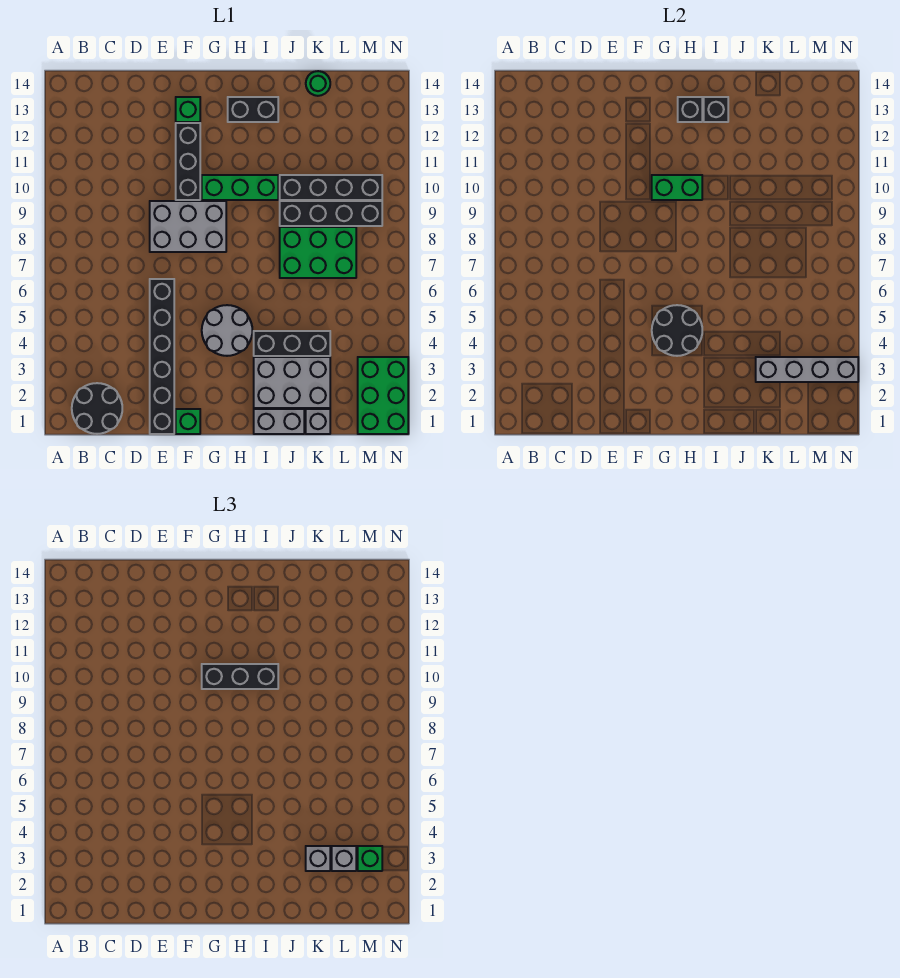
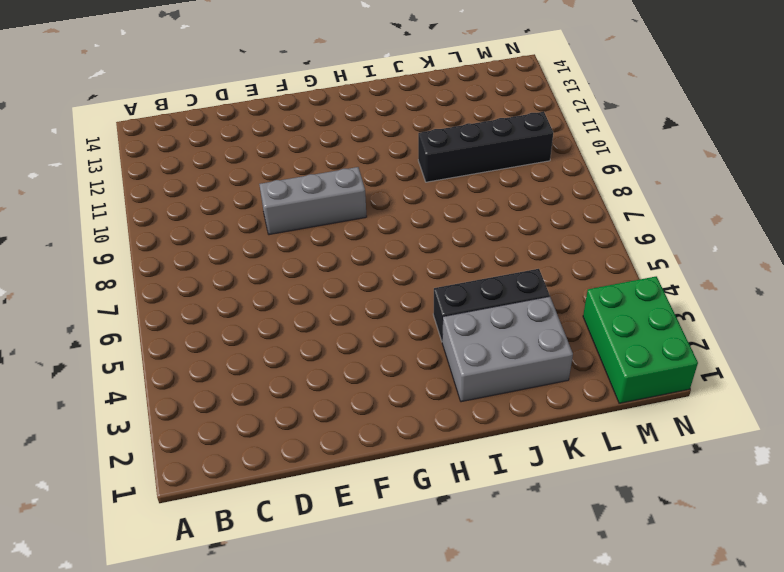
grey brick E9:G9 level 1 -> grey brick E8:G9 level 1
none -> black round brick B1:C2 level 1
none -> black brick E1:E6 level 1
none -> green brick F1 level 1

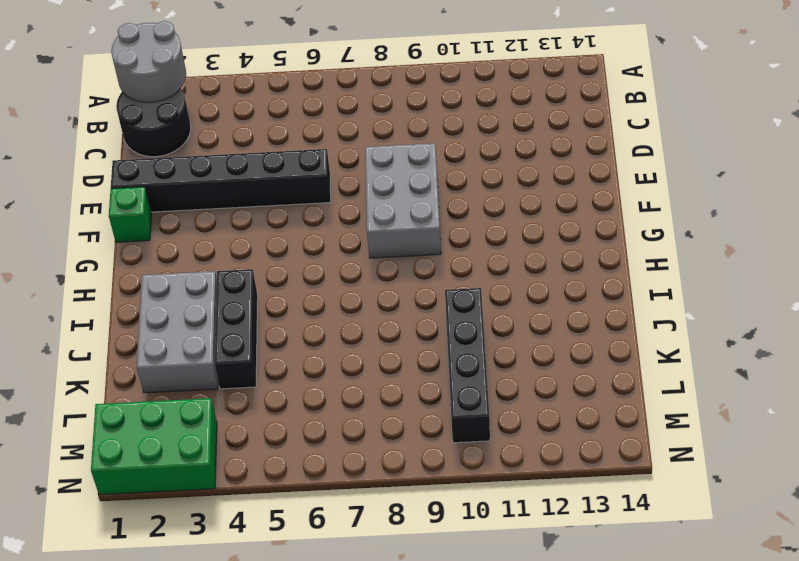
grey round brick A1:B2 level 2 -> grey round brick G4:H5 level 1
none -> black brick F10:F12 level 1
none -> green brick F13 level 1
none -> green brick G10:I10 level 1

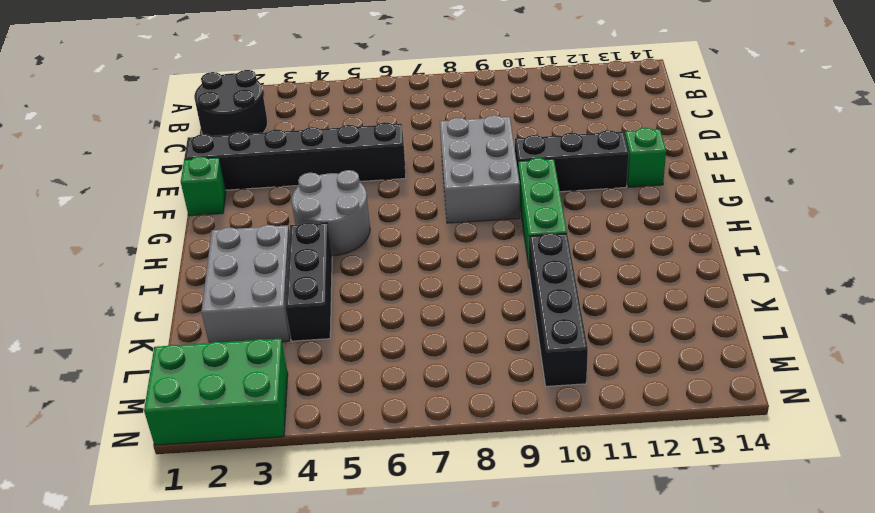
none -> black brick H13:I13 level 1
none -> grey brick I1:J1 level 1
none -> green brick J7:L8 level 1

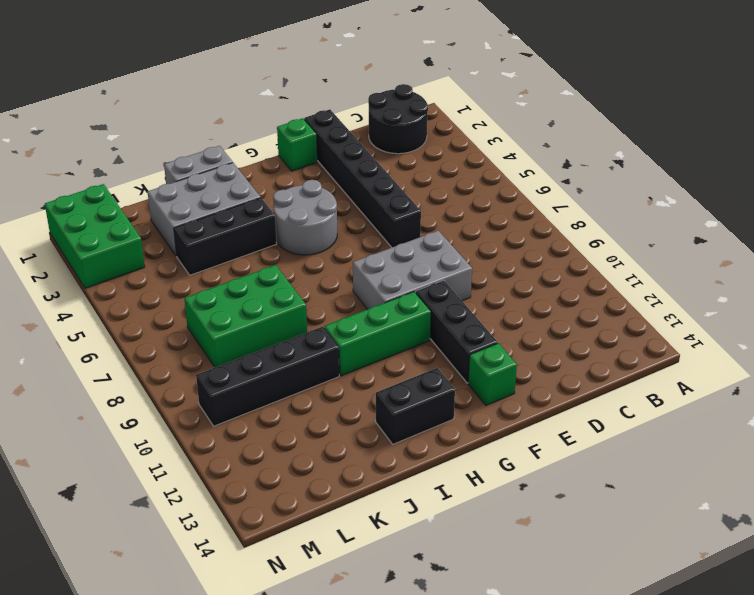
none -> black brick J9:M9 level 1
none -> grey brick K1 level 1
none -> green round brick K14 level 1

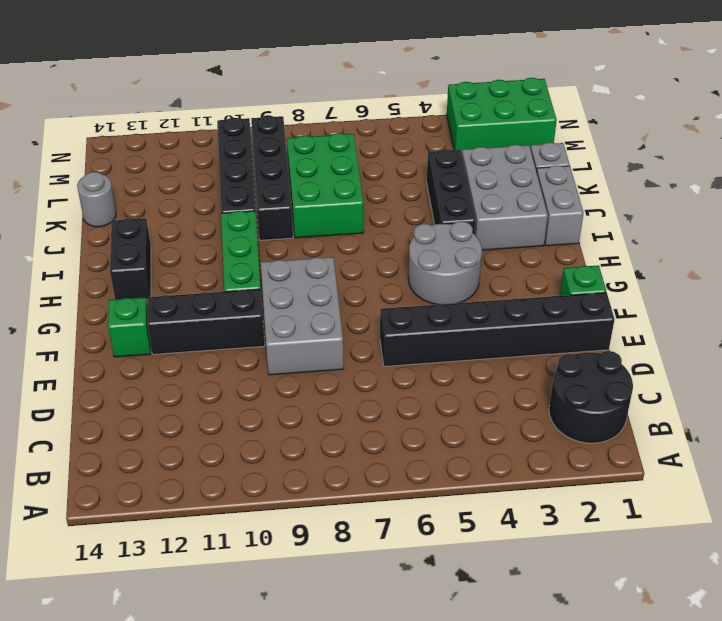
grey round brick K14 level 1 -> green round brick K14 level 1
none -> black round brick G4:H5 level 2
none -> green brick G10:H10 level 2
none -> black brick H13 level 2

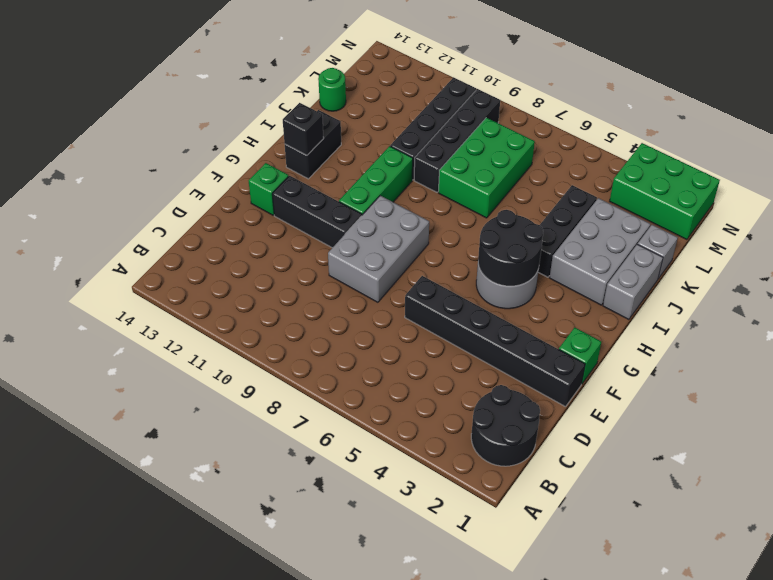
none -> green brick G10:H10 level 2
none -> black brick I13 level 2
none -> grey brick K3:N3 level 2

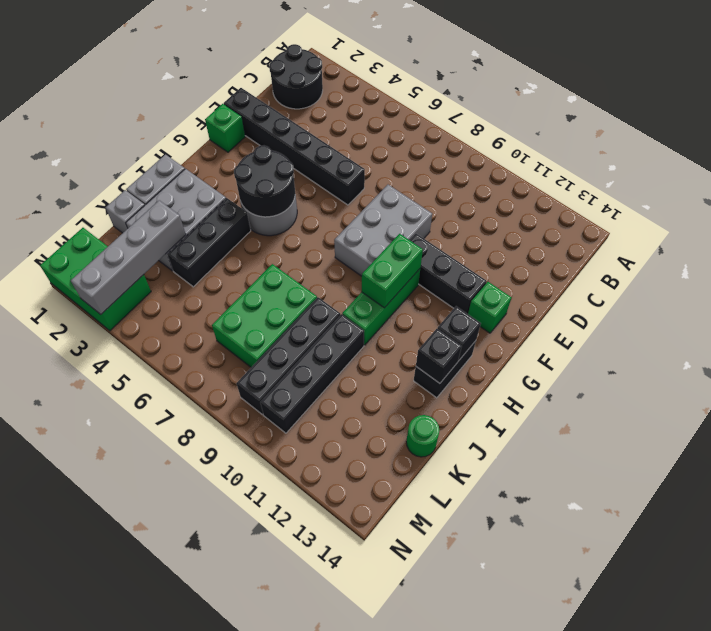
none -> black brick G10:I10 level 3
none -> grey brick K3 level 3
none -> grey brick L3 level 3

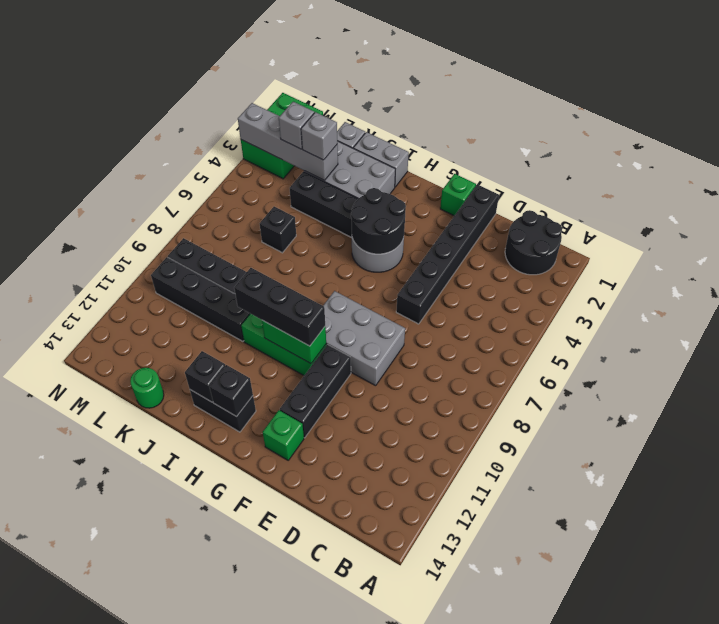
black brick K6 level 1 -> none
none -> green brick J7:L8 level 1
none -> green brick M3 level 3

